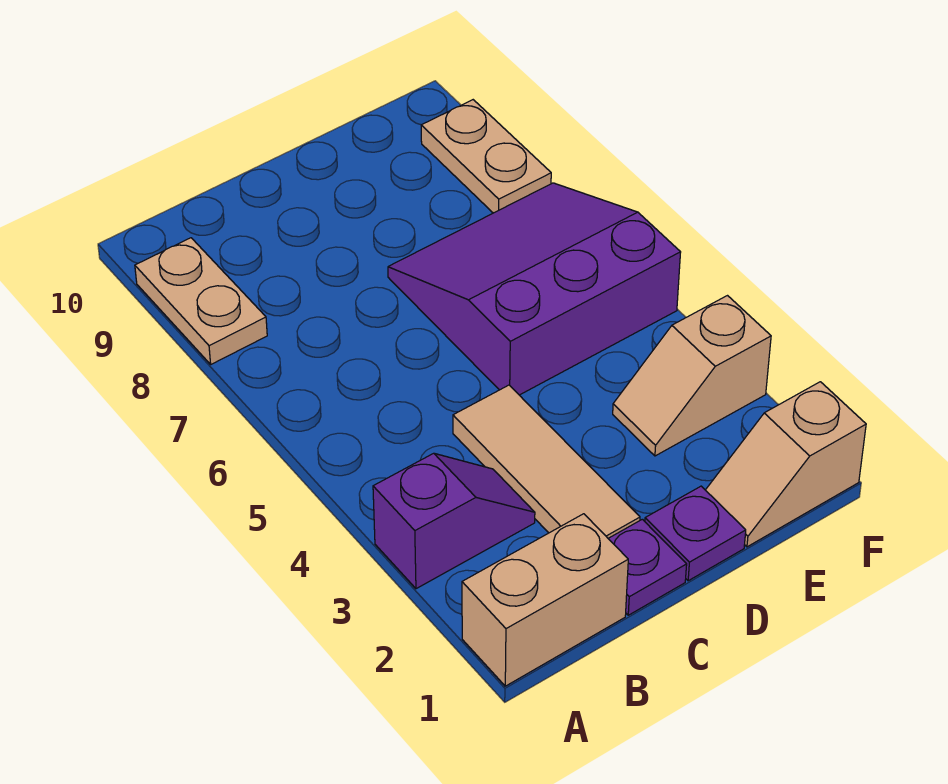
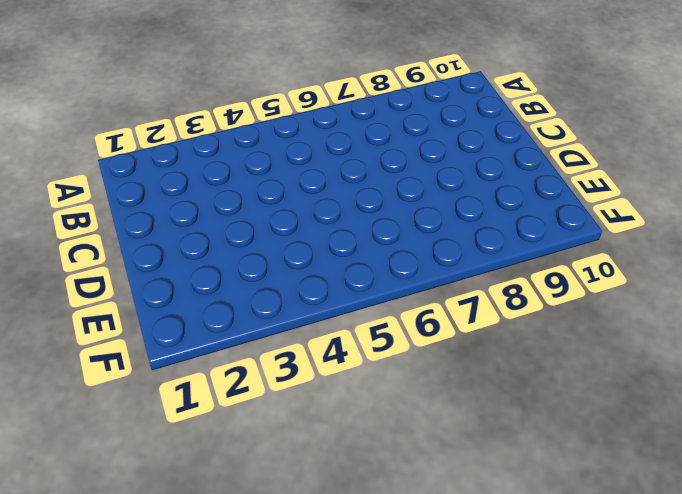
none -> tan brick A1:B1 level 1
none -> purple slope A3:B3 level 1 top A

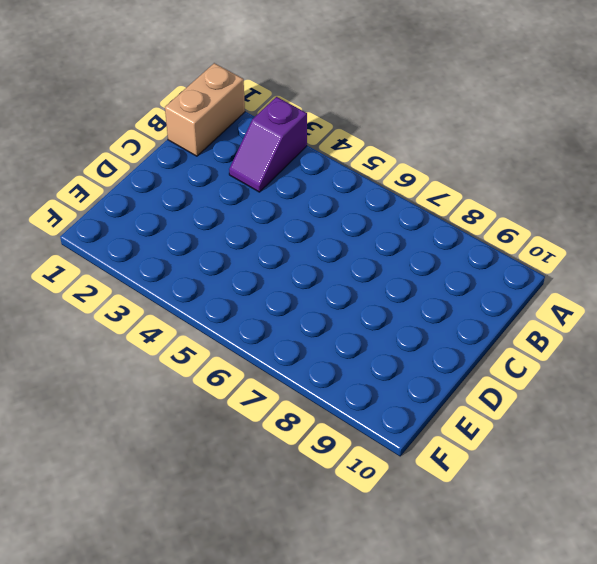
none -> tan plate A8:A9 level 1
none -> purple plate C1 level 1

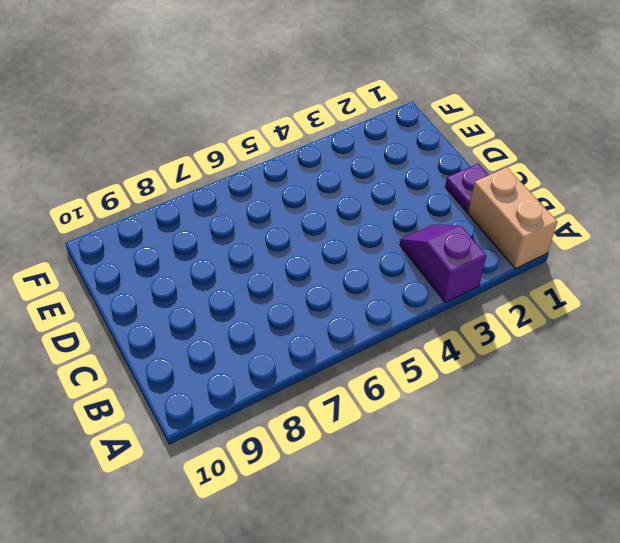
none -> tan plate A8:A9 level 1
none -> tan tile C2:C4 level 1

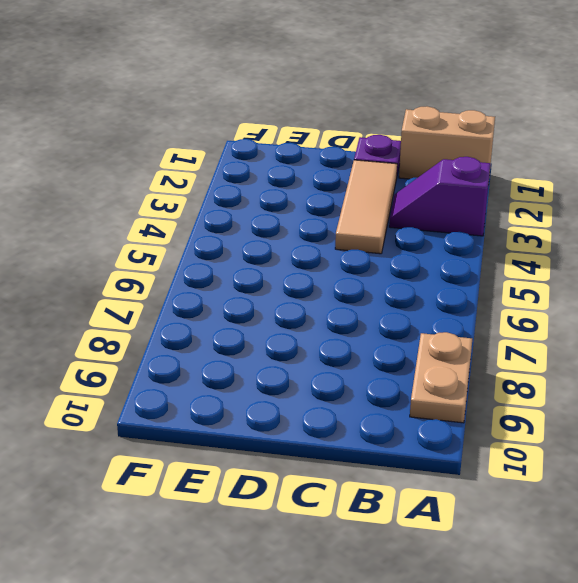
none -> purple plate D1 level 1
none -> purple slope D5:F7 level 1 top 5

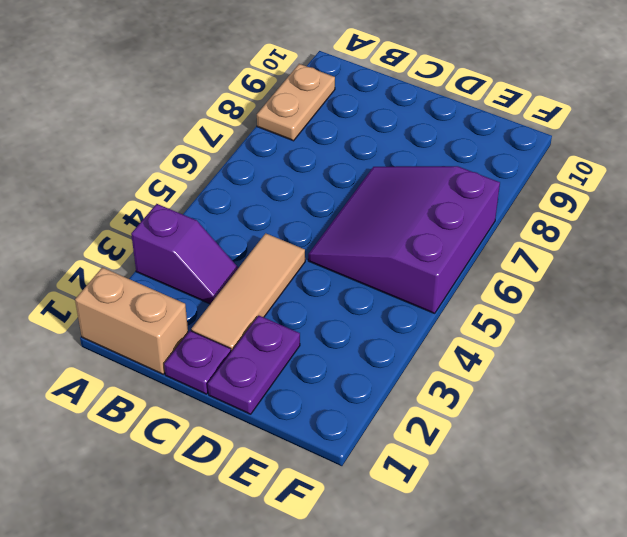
purple plate D1:D2 level 1 -> purple plate D1 level 1
purple slope D5:F7 level 1 top F -> purple slope D5:F7 level 1 top 5
none -> tan slope E1:F1 level 1 top F
none -> tan slope E3:F3 level 1 top F

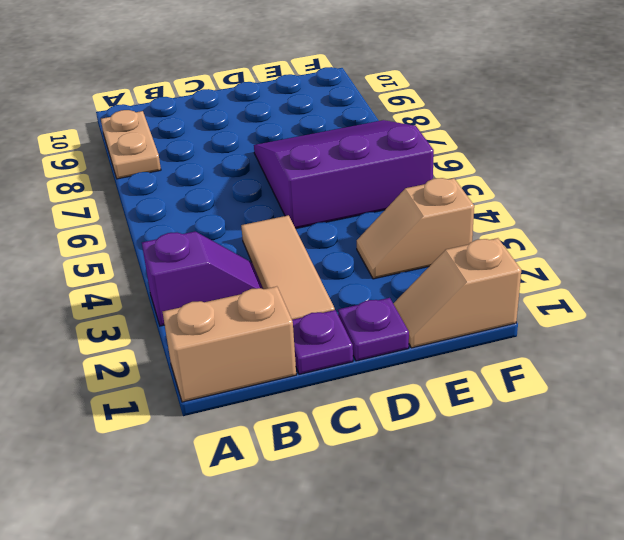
none -> tan plate F8:F9 level 1

